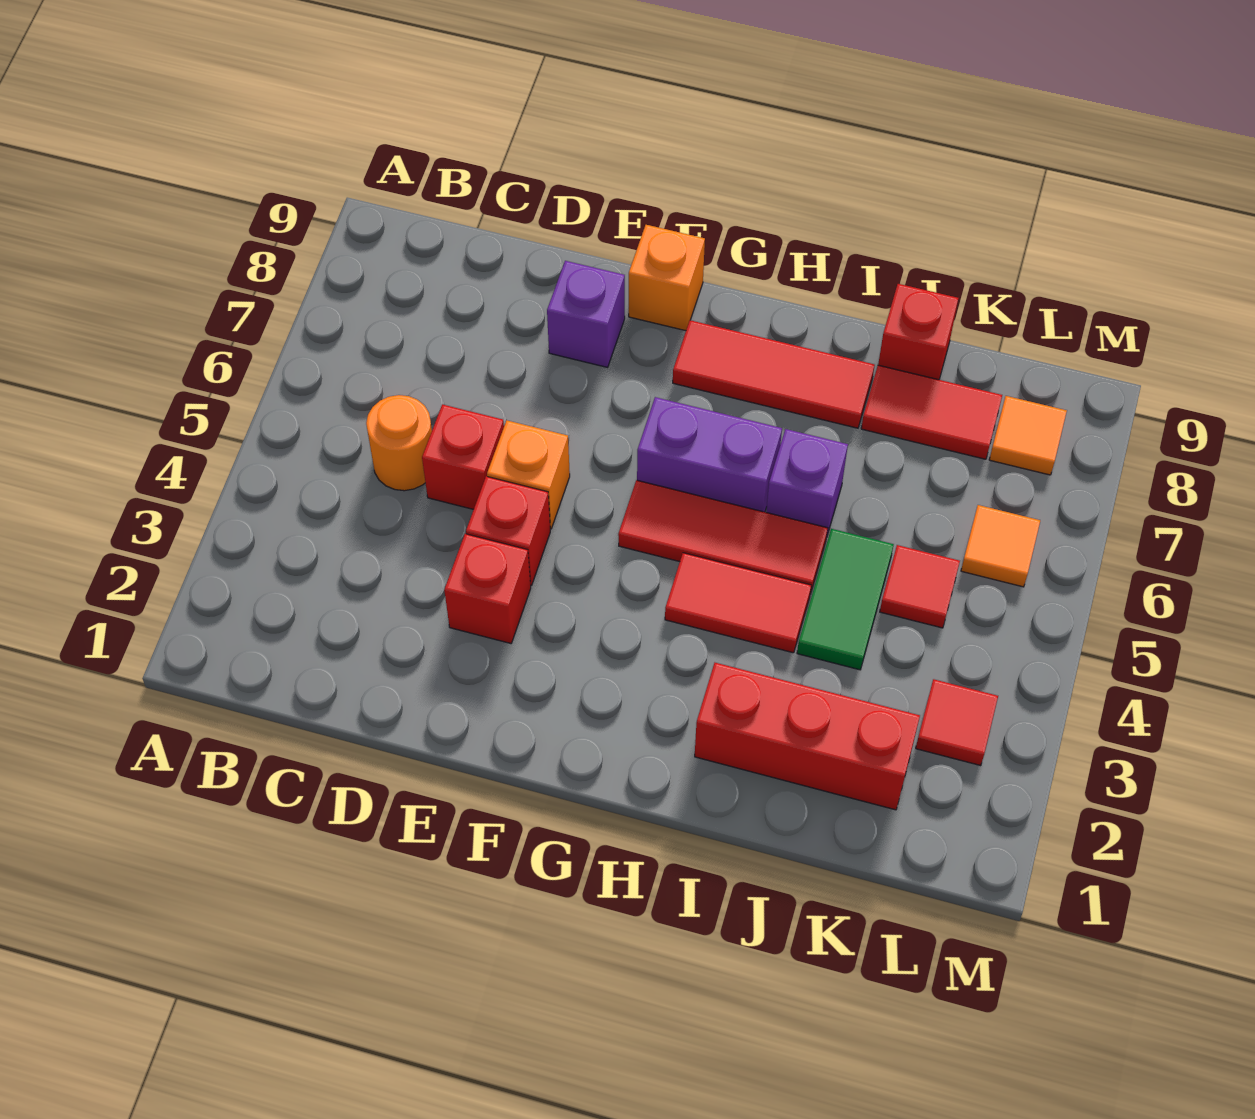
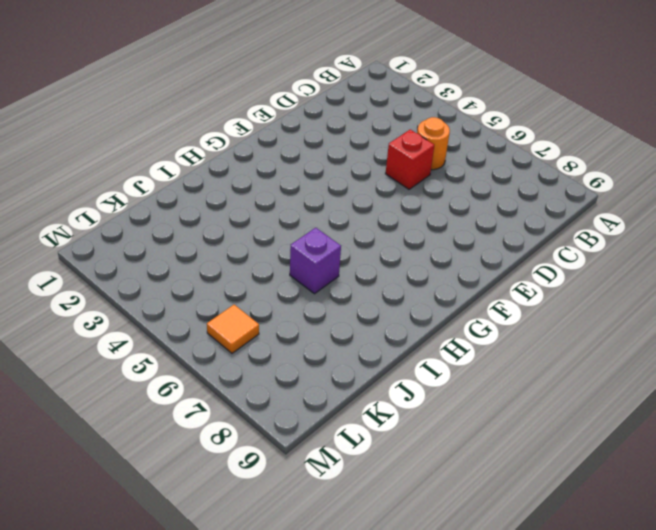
none -> red brick E3 level 1
none -> red brick E4 level 1
none -> orange brick E5 level 1

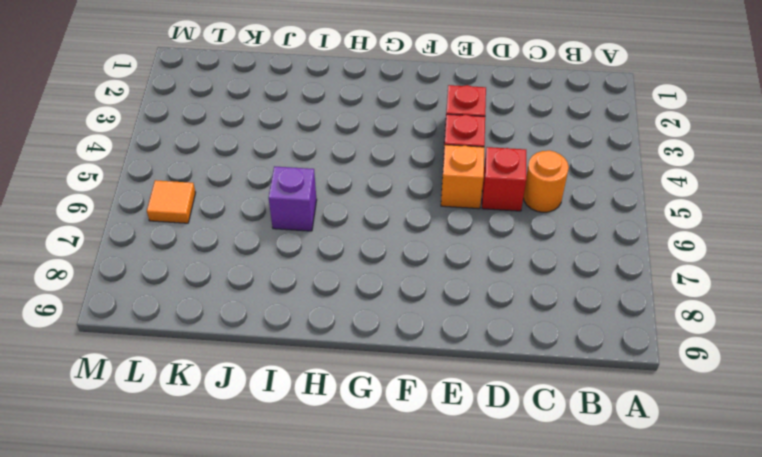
none -> purple brick E8 level 1
none -> orange brick F9 level 1
none -> red tile G5:I5 level 1

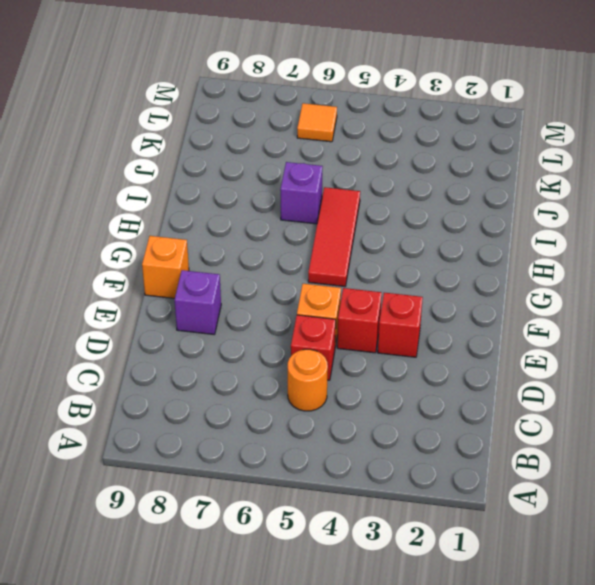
none -> purple brick G6:H6 level 1
none -> red tile G8:I8 level 1
none -> red tile H4:I4 level 1

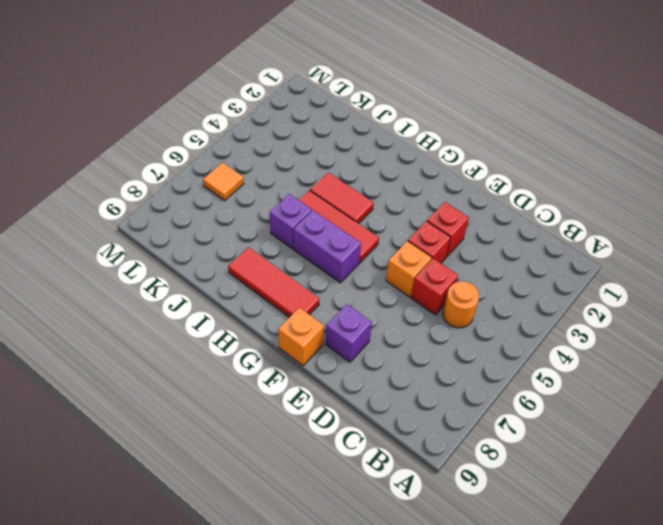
none -> red brick I2:K2 level 1
none -> green tile J4:J5 level 1
none -> red tile J8:K8 level 1

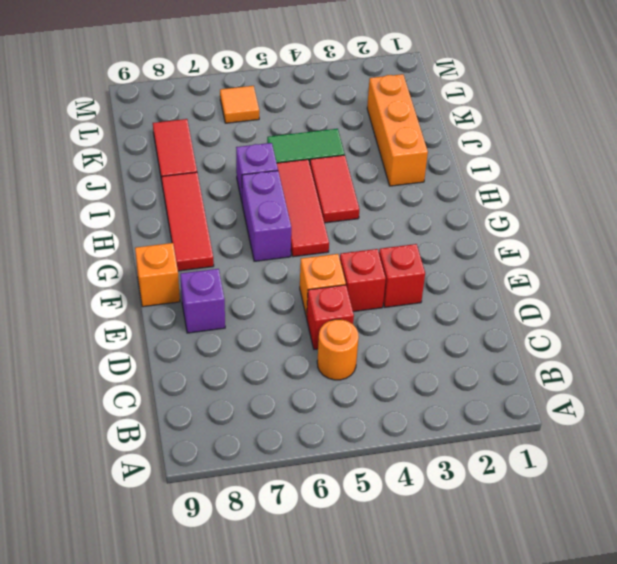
orange brick I2:K2 level 1 -> red brick I2:K2 level 1
none -> red brick J9 level 1
none -> red tile K5 level 1
none -> red tile L3 level 1

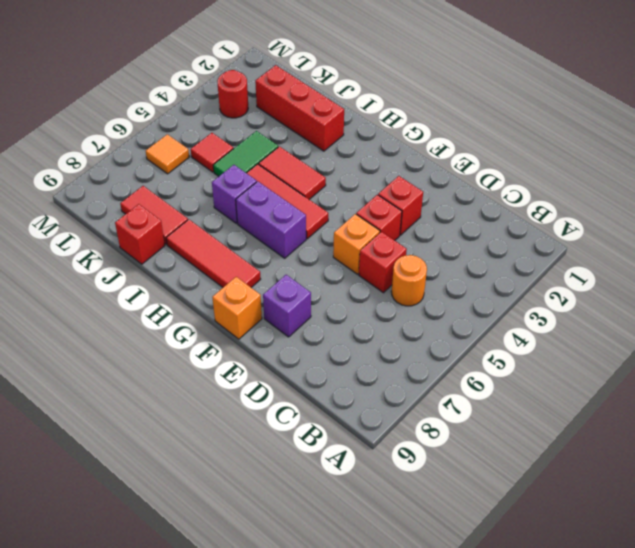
red round brick L3 level 1 -> red tile L3 level 1
none -> orange tile L8 level 1

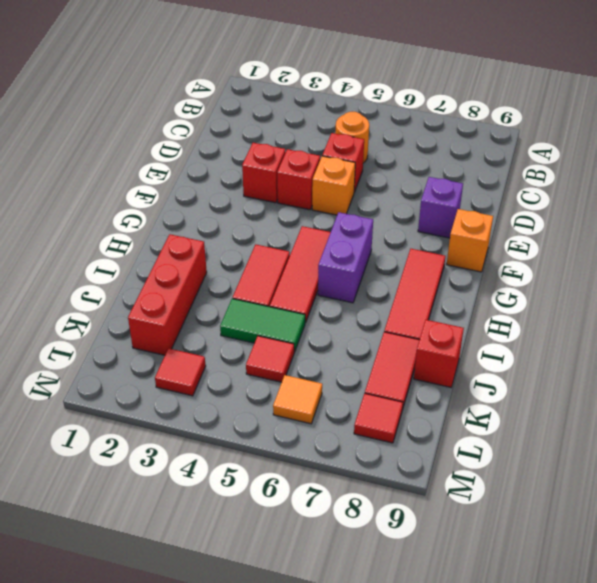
red tile L8 level 1 -> orange tile L8 level 1
none -> purple brick I6 level 1

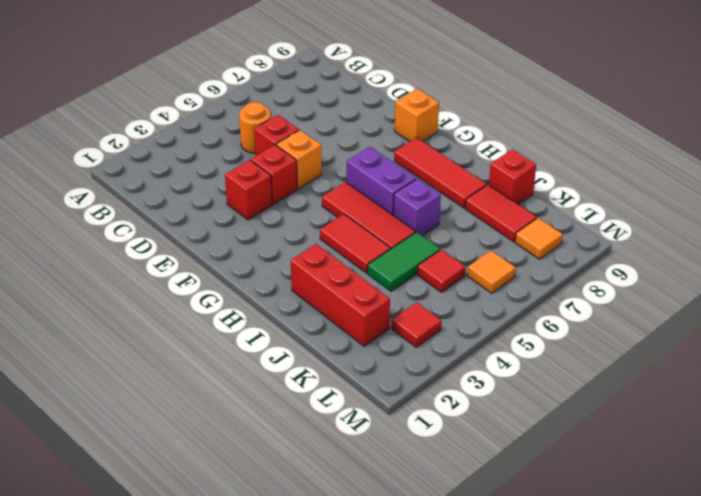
none -> purple brick E8 level 1

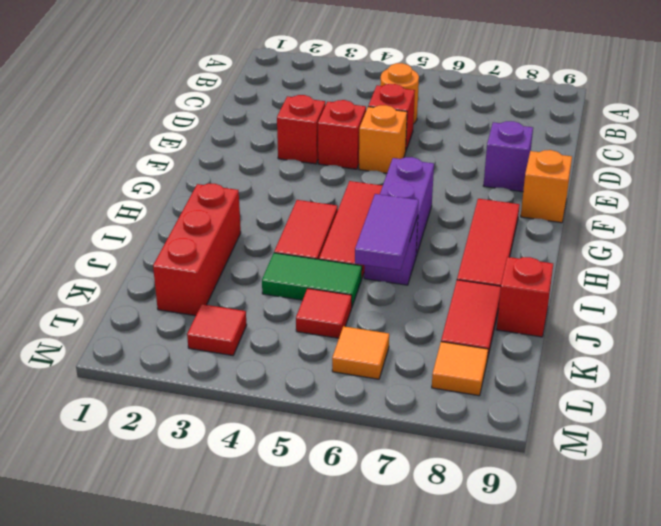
purple tile I6:J6 level 2 -> none

